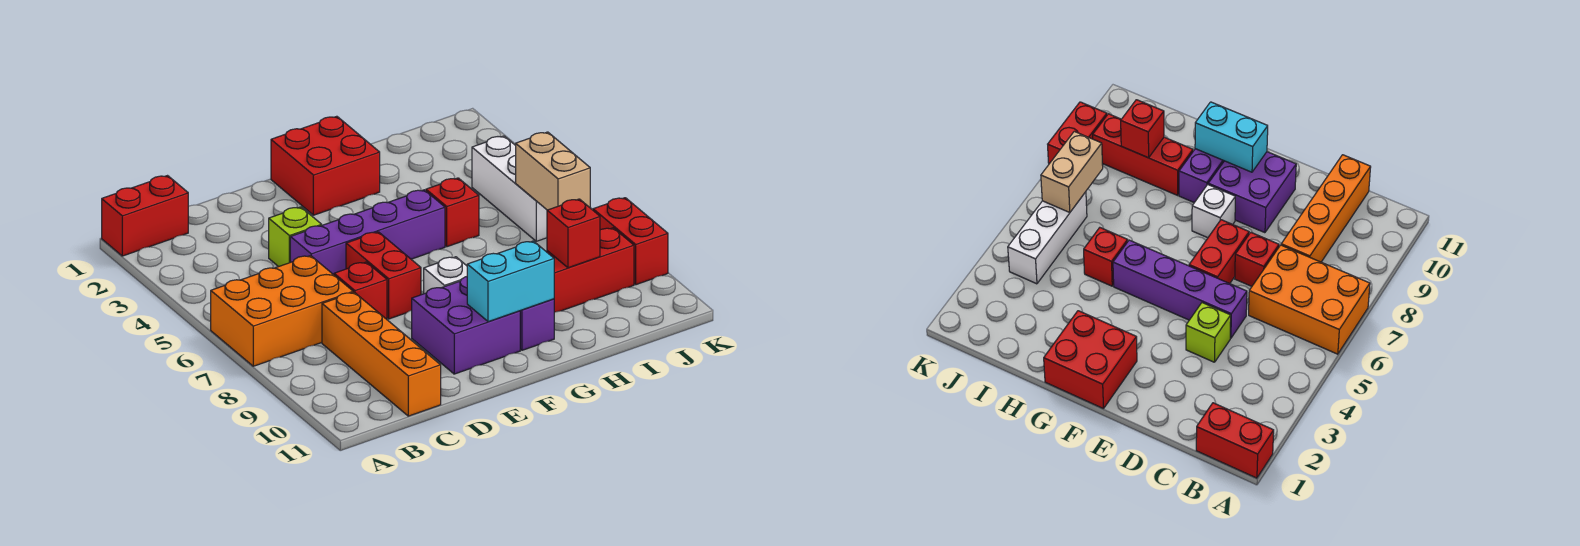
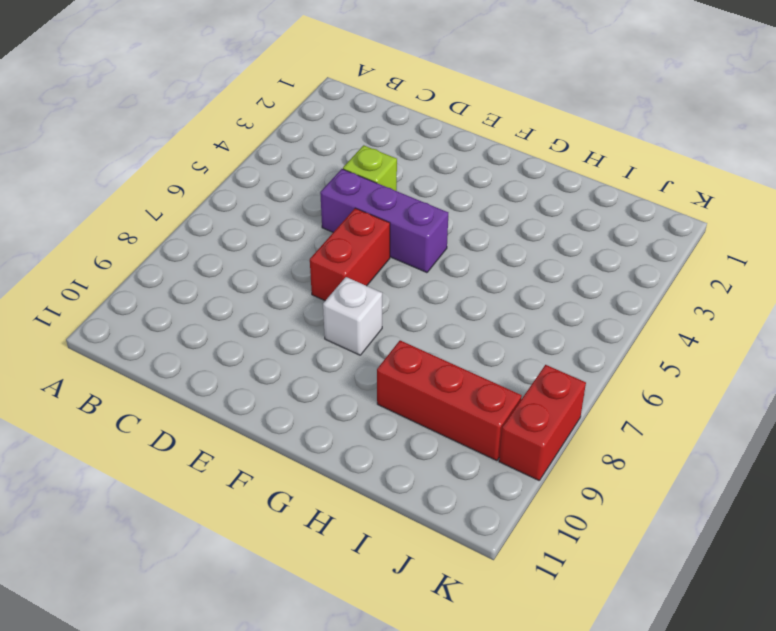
purple brick D5:F5 level 1 -> purple brick D5:G5 level 1
none -> red brick A1:B1 level 1
none -> orange brick A6:C7 level 1
none -> orange brick C8:C11 level 1

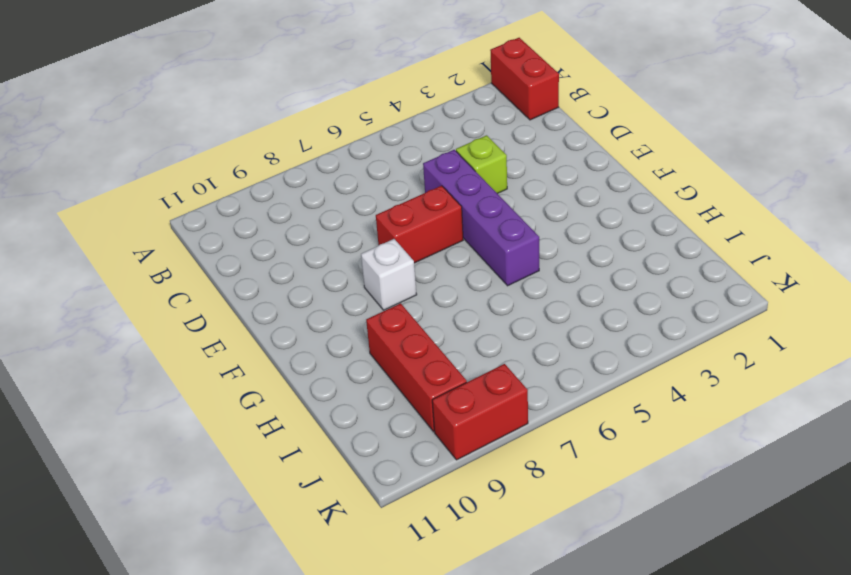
none -> orange brick A6:C7 level 1
none -> orange brick C8:C11 level 1
none -> red brick D7 level 1

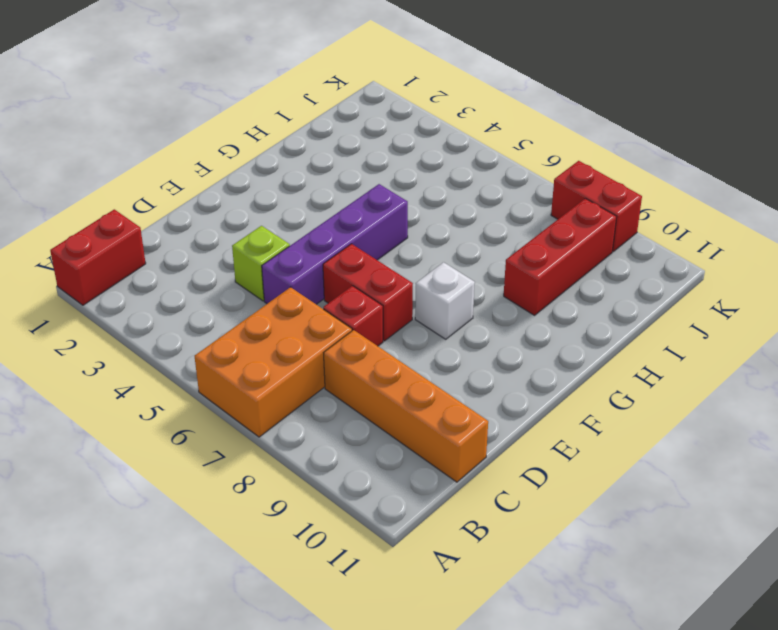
none -> purple brick E9:F10 level 1
none -> red brick F1:G2 level 1
none -> purple brick G9:G10 level 1

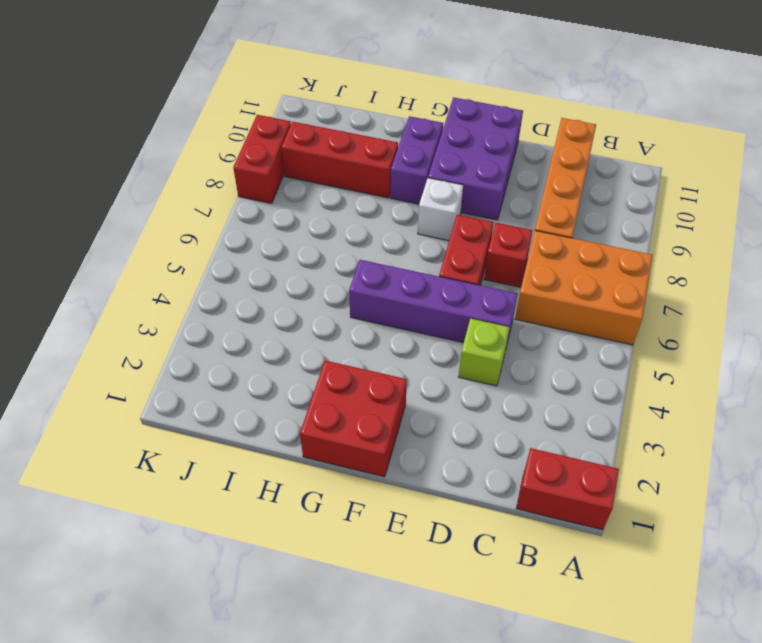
purple brick E9:F11 level 1 -> purple brick E9:F10 level 1
none -> red brick H5 level 1
none -> white brick J4:J6 level 1
none -> cyan brick F10:G10 level 2

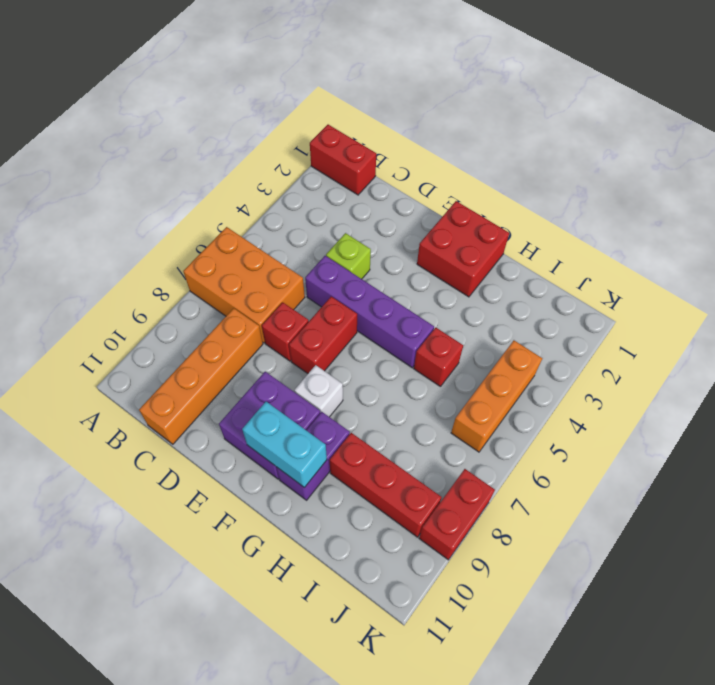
orange brick J4:J6 level 1 -> white brick J4:J6 level 1
none -> red brick I9 level 2
none -> tan brick J6:J7 level 2

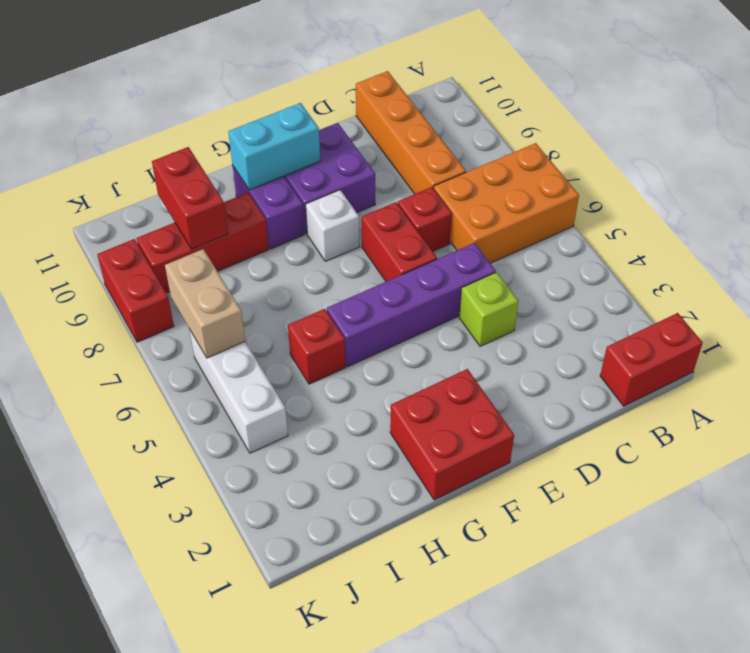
red brick I9:I10 level 2 -> red brick I9 level 2

